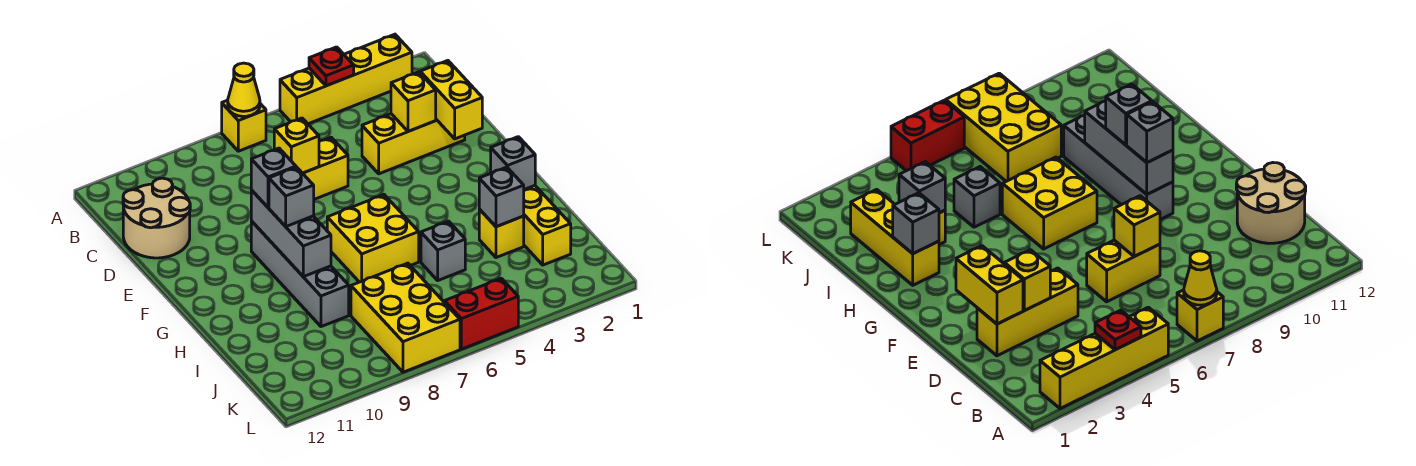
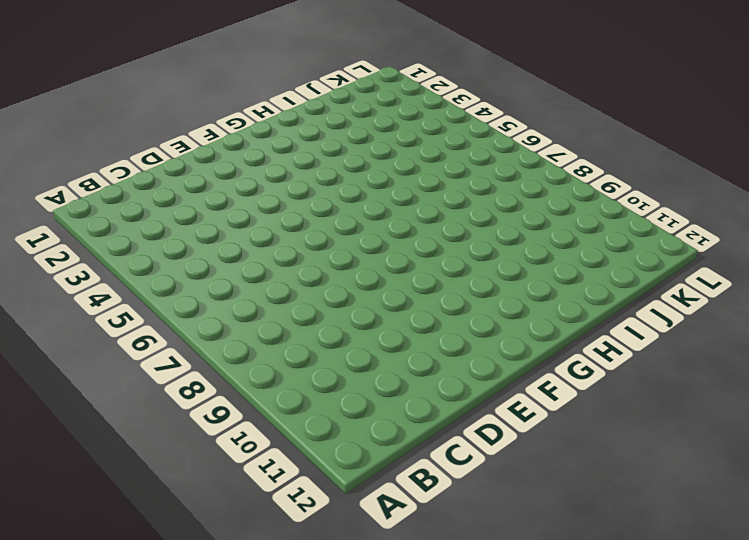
none -> yellow brick A2:A5 level 1
none -> yellow brick A7 level 1
none -> tan round brick C11:D12 level 1

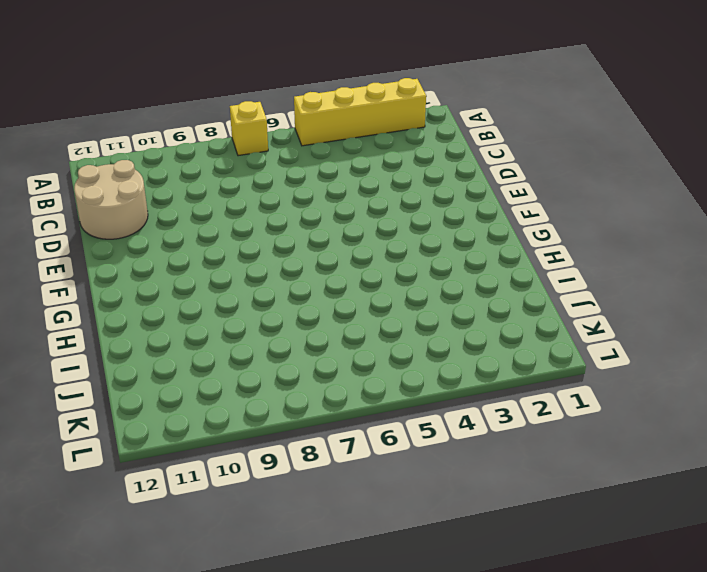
none -> yellow brick D2:D4 level 1
none -> yellow brick D6:D7 level 1
none -> grey brick F9:I9 level 1

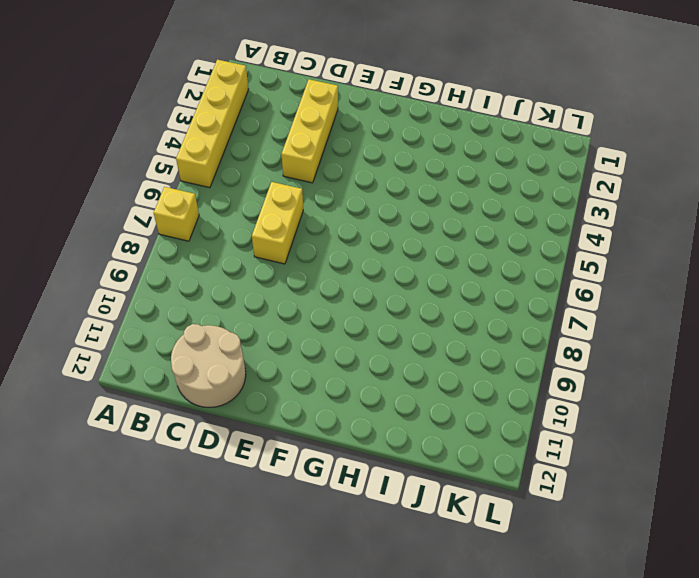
none -> grey brick F9:I9 level 1
none -> yellow brick G6:H7 level 1
none -> yellow brick H2:J2 level 1

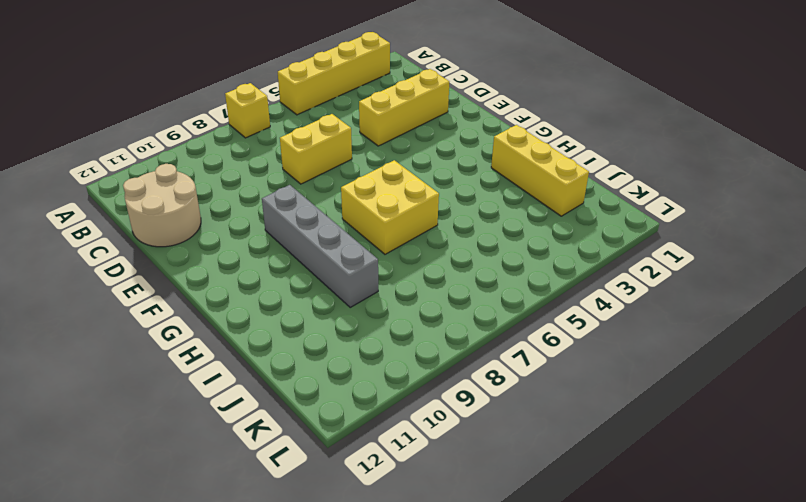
none -> yellow brick I3 level 1
none -> grey brick I5 level 1
none -> yellow brick J7:L8 level 1

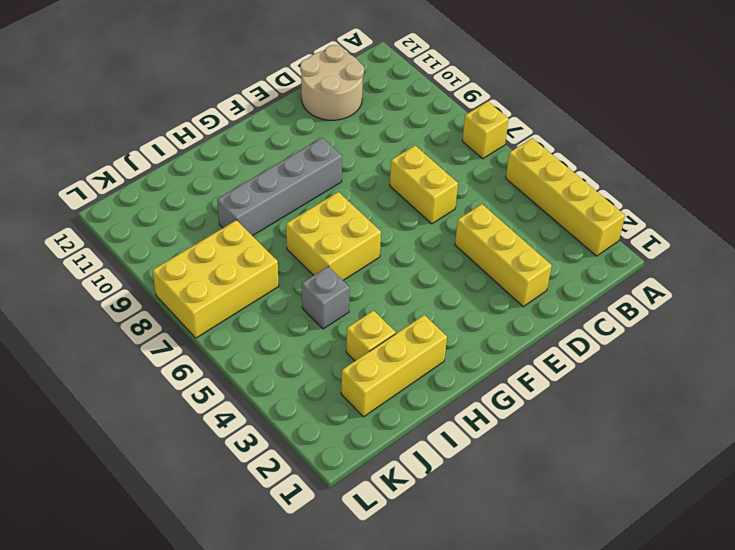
none -> red brick L5:L6 level 1
none -> red plate A4 level 2
none -> yellow cone A7 level 2

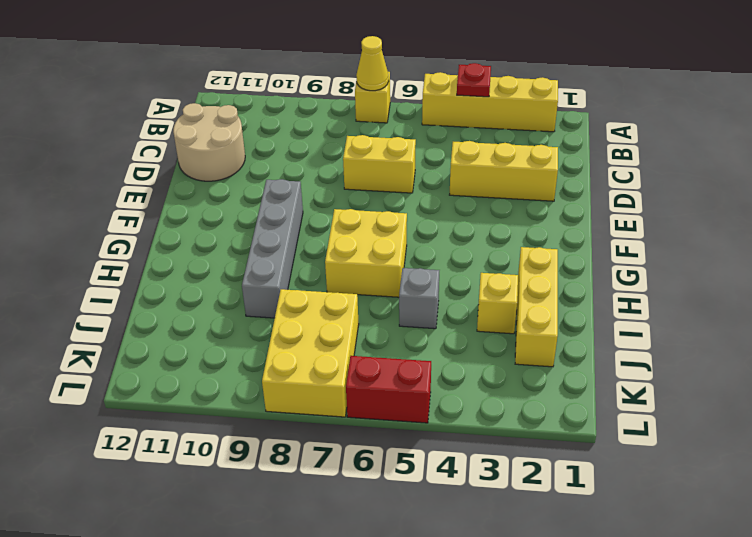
none -> yellow brick D2:E2 level 2
none -> yellow brick D3 level 2
none -> yellow brick D7 level 2

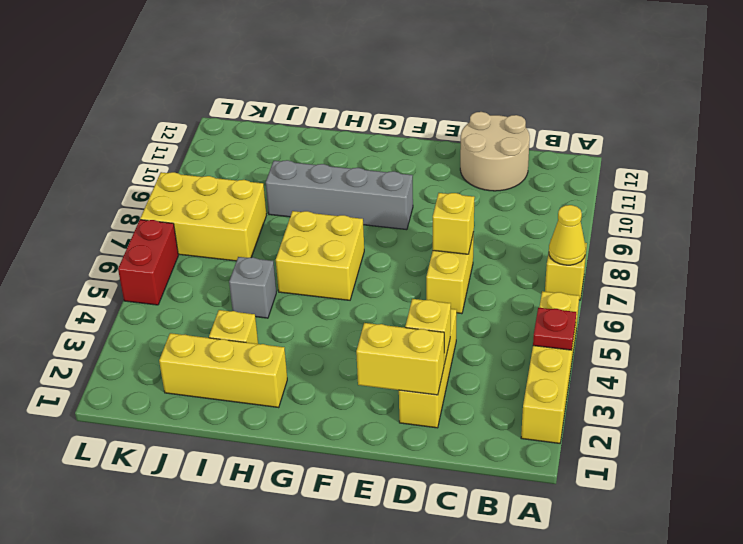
none -> grey brick F9:H9 level 2
none -> grey brick H2 level 2
none -> grey brick I3 level 2

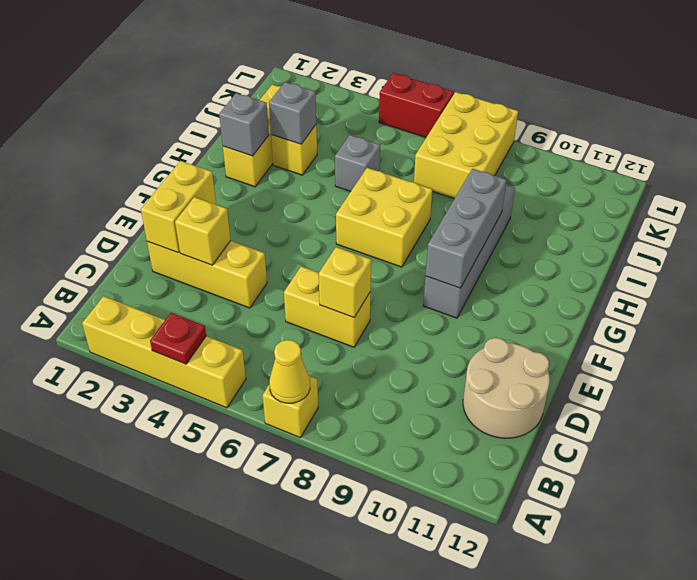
none -> grey brick F9 level 3
none -> grey brick G9 level 3

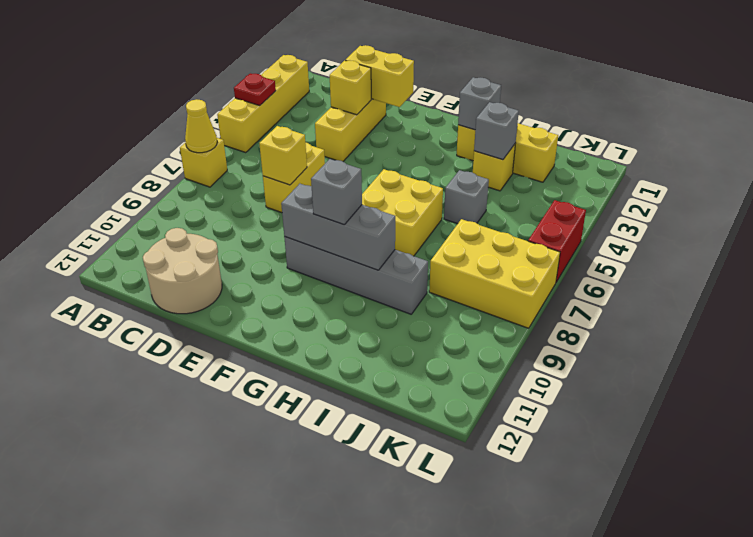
none -> grey brick F9 level 3

